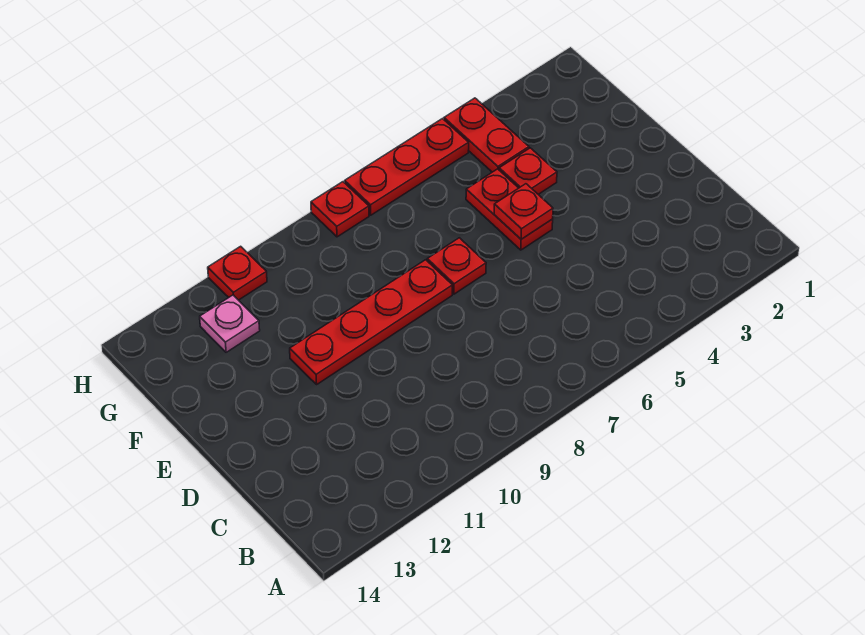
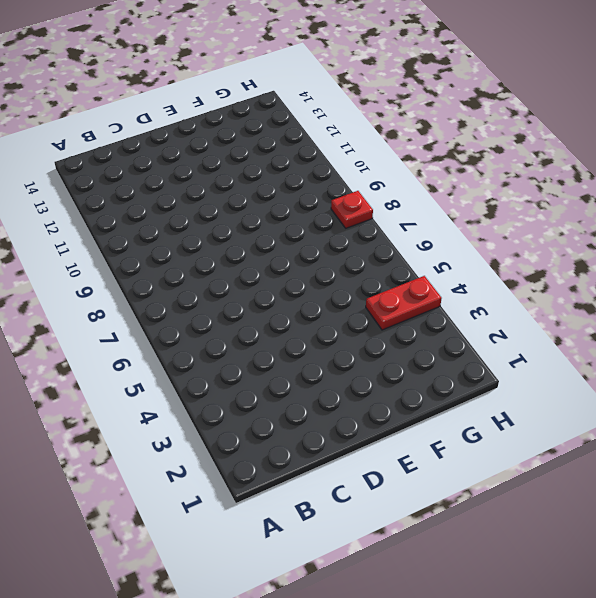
none -> red plate E5:F5 level 1
none -> red plate E7 level 1

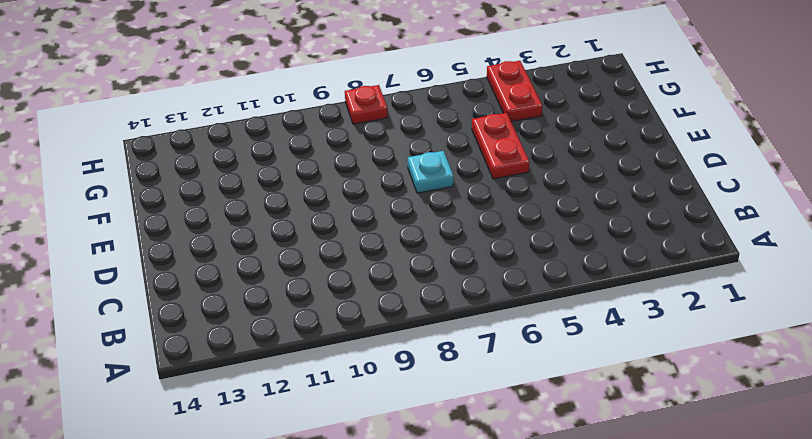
cyan plate E7 level 1 -> red plate E7 level 1
none -> red plate E8:E11 level 1
none -> red plate F4 level 1

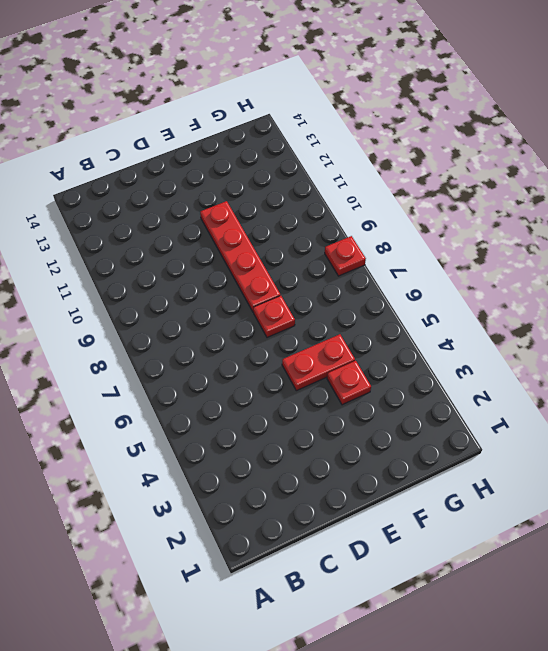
none -> red plate G4:H4 level 1
none -> pink plate G12 level 1

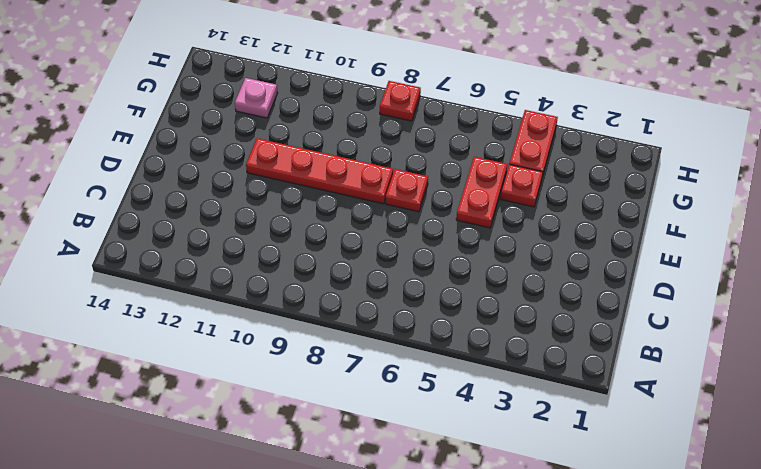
none -> red plate H5:H7 level 1
none -> red plate H11 level 1

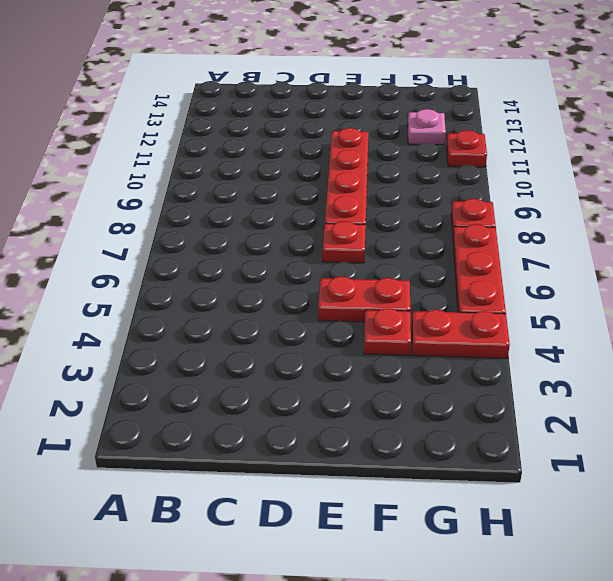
none -> red plate E5 level 2

